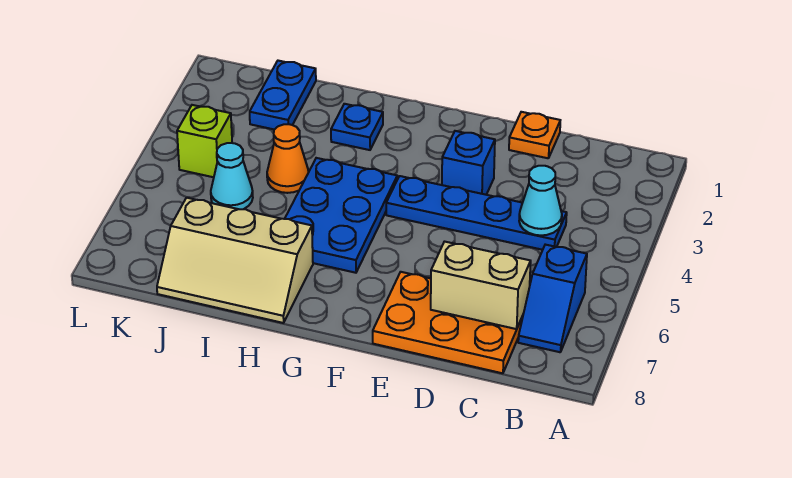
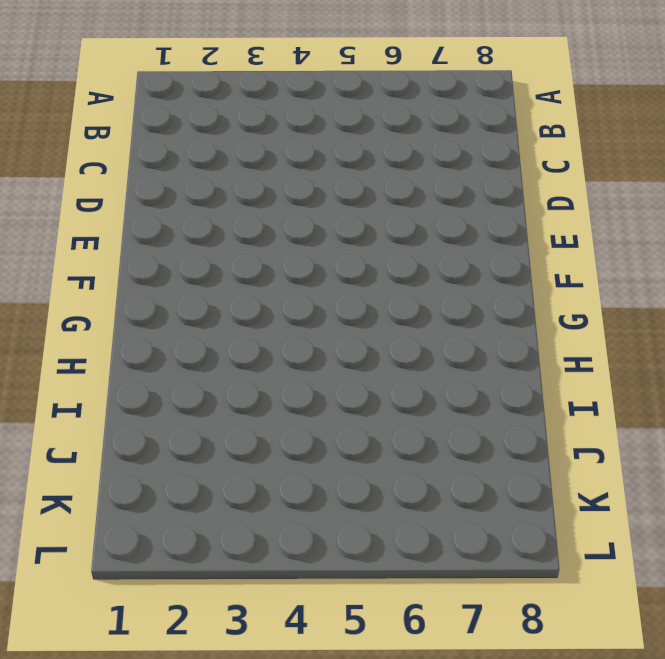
none -> blue slope B6:B7 level 1 top 6
none -> blue plate C4:F4 level 1
none -> orange plate C7:E8 level 1

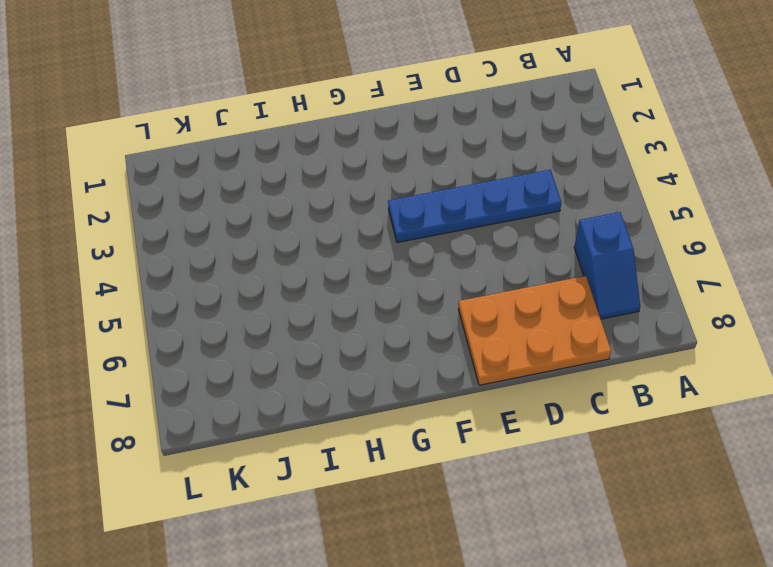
none -> orange plate D1 level 1
none -> blue brick E3 level 1
none -> blue plate G4:H6 level 1

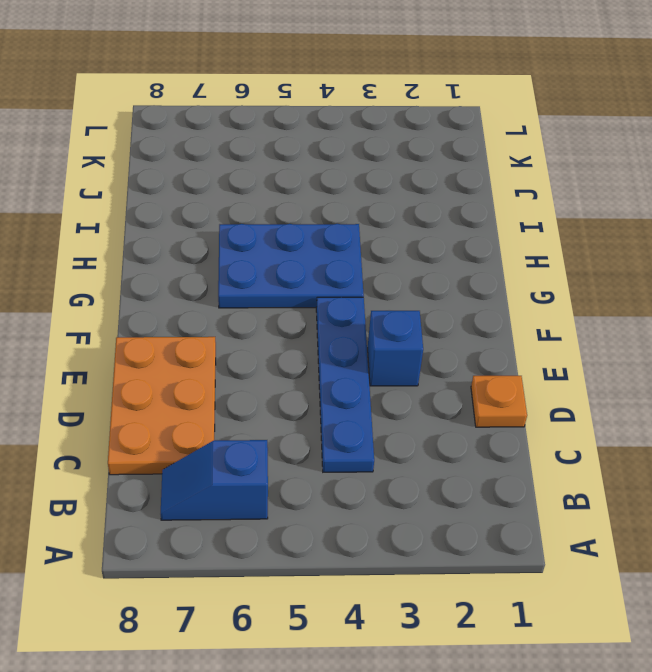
none -> blue plate H2 level 1
none -> tan slope H7:J8 level 1 top 7
none -> orange cone I4 level 1

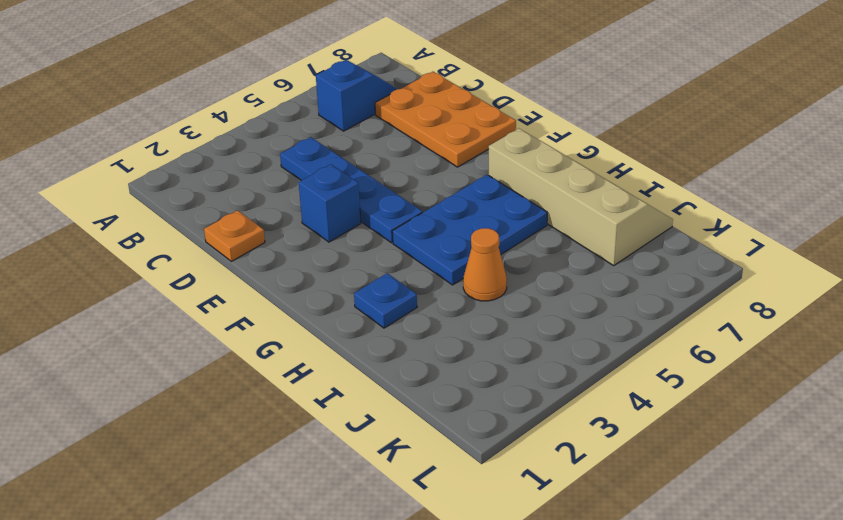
tan slope G7:J8 level 1 top 7 -> tan slope H7:J8 level 1 top 7
none -> blue plate J1:J2 level 1
none -> cyan cone J5 level 1
none -> lime brick K4 level 1

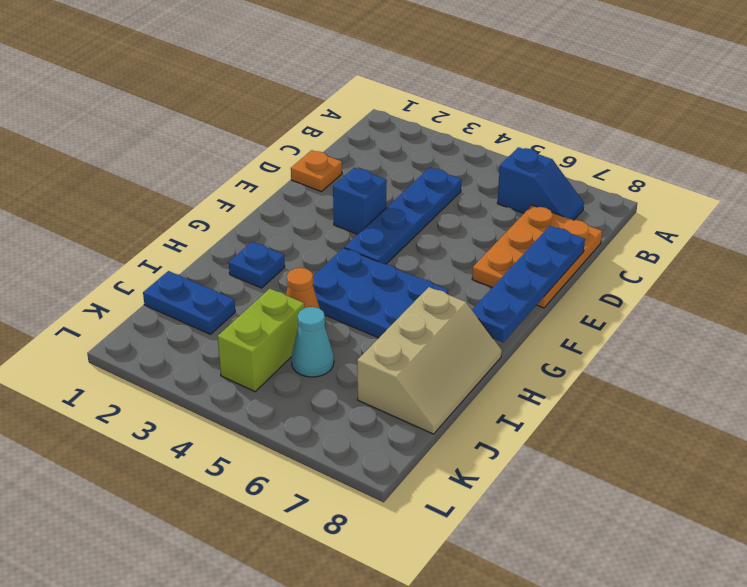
blue plate D8:G8 level 2 -> none
lime brick J4:K4 level 1 -> lime brick K4 level 1
none -> cyan cone C4 level 2
none -> tan brick C7:D7 level 2

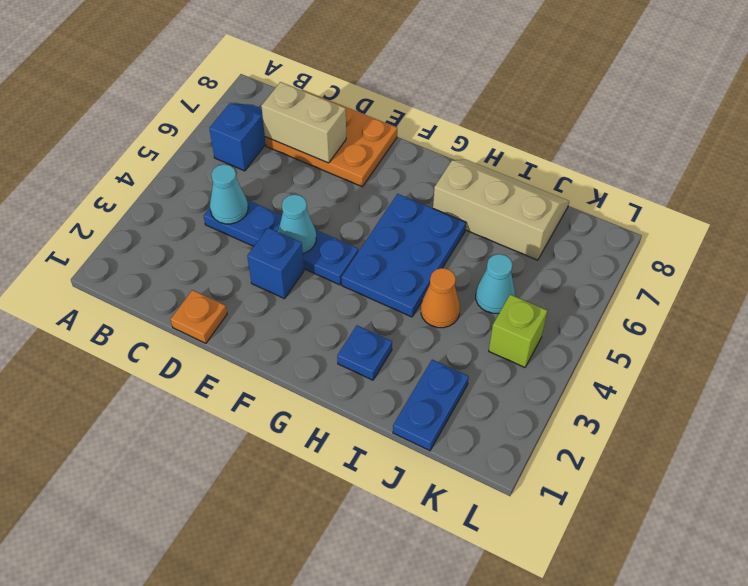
cyan cone E4 level 2 -> none

